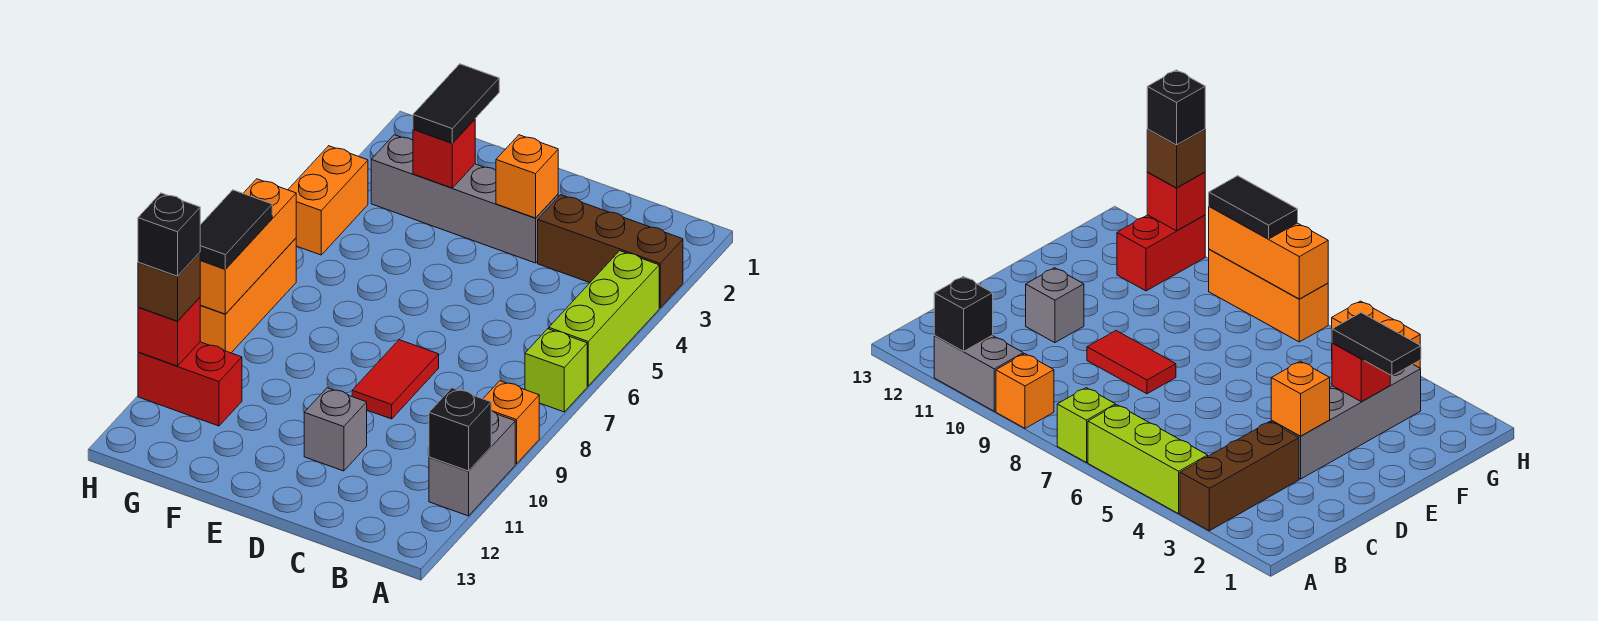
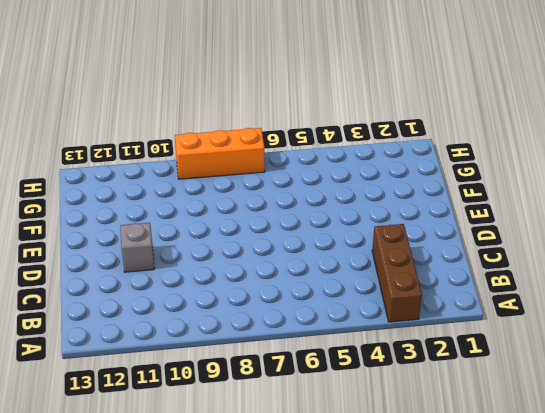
none -> lime brick A4:A6 level 1
none -> lime brick A7 level 1
none -> orange brick A9 level 1

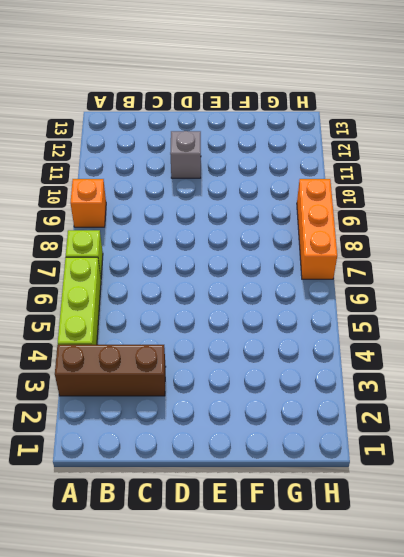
none -> grey brick A10:A11 level 1
none -> grey brick D3:G3 level 1
none -> red tile D8:D9 level 1

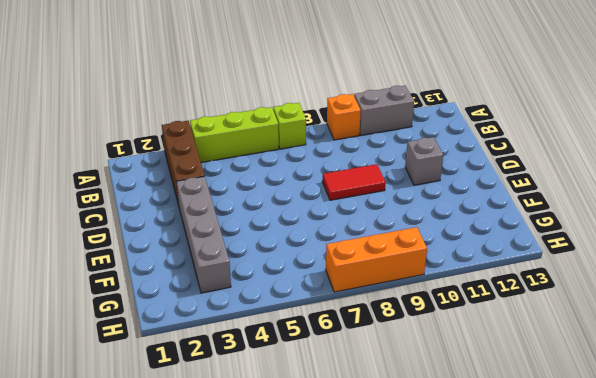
none -> red brick G11:H11 level 1
none -> orange brick H4:H5 level 1
none -> black brick A11 level 2

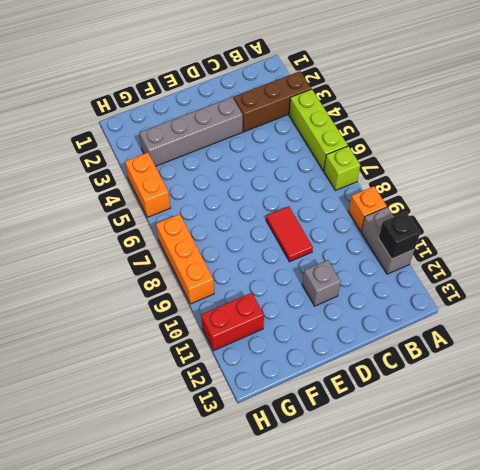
none -> orange brick D3 level 2
none -> red brick F3 level 2
none -> orange brick H7:H9 level 2

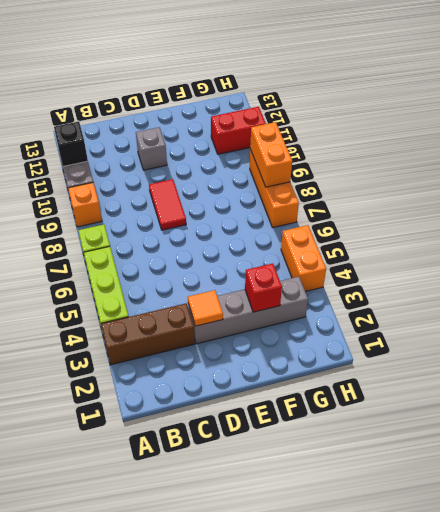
orange tile D3 level 2 -> orange brick D3 level 2
orange brick H8:H9 level 2 -> orange brick H7:H9 level 2
none -> red brick H11 level 2
none -> black tile F2:F3 level 3
none -> black tile H8:H9 level 3

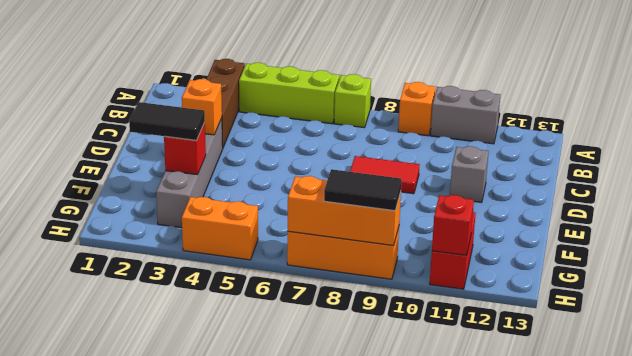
none -> black brick A11 level 2
none -> brown brick H11 level 3
none -> black brick H11 level 4

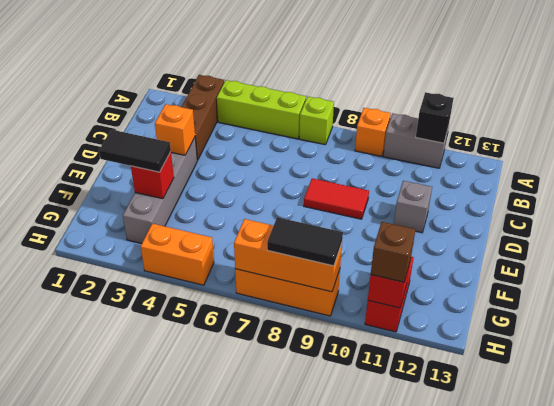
none -> black brick H11 level 4

